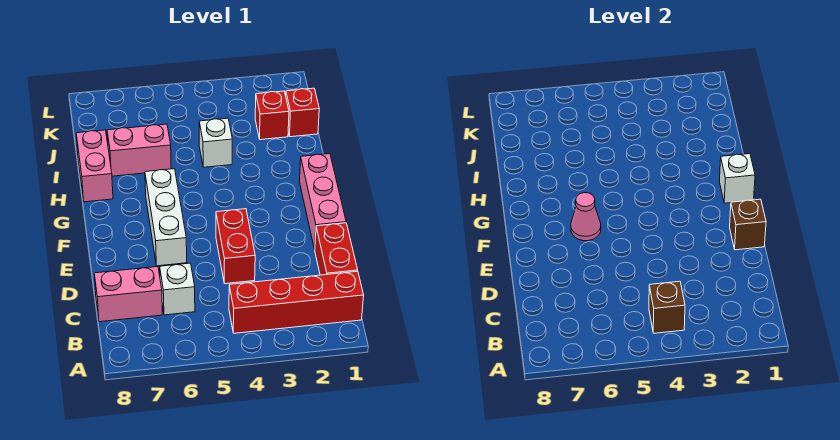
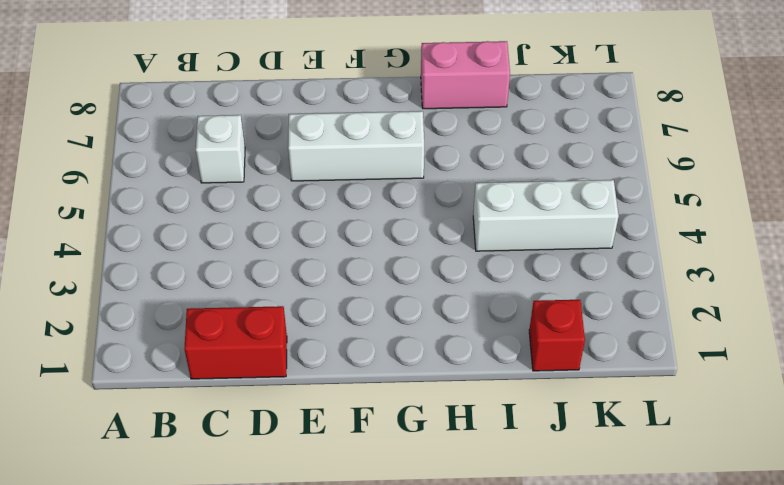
white brick I4:K4 level 1 -> white brick I4 level 1
none -> red brick B1:B4 level 1
none -> pink brick C7:C8 level 1
none -> red brick D4:E4 level 1

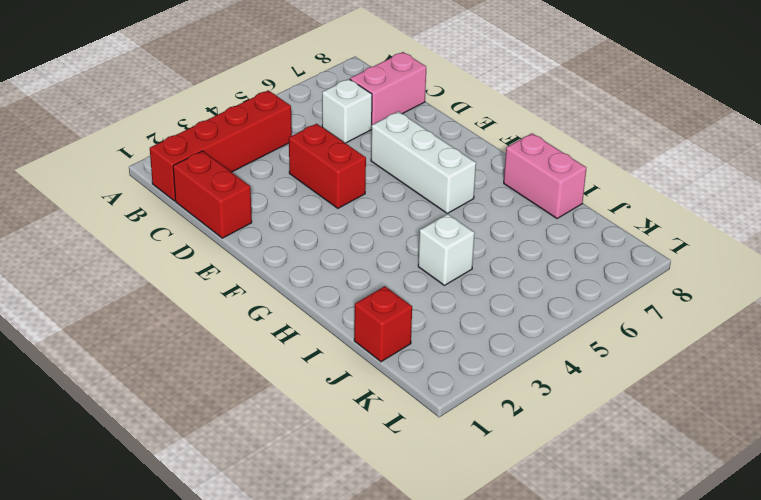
none -> pink brick E1:G1 level 1
none -> pink brick I6:I7 level 1
none -> red brick J2 level 1

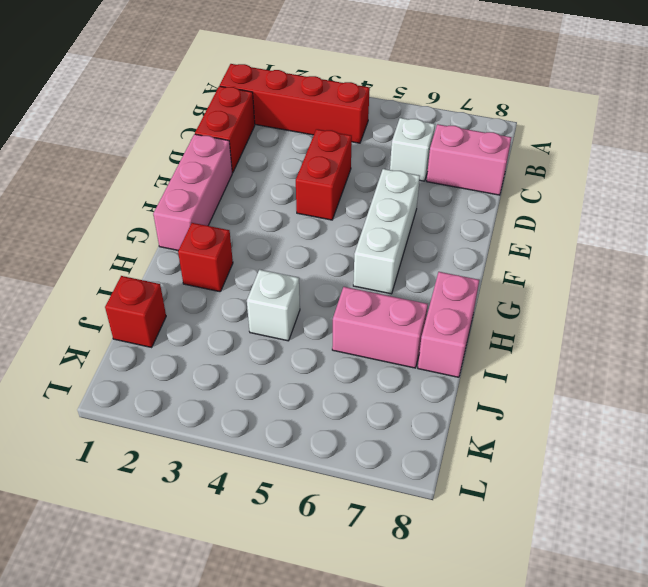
red brick H2 level 1 -> red brick J2 level 1
none -> brown brick B4 level 2
none -> brown brick E1 level 2
none -> pink cone F6 level 2

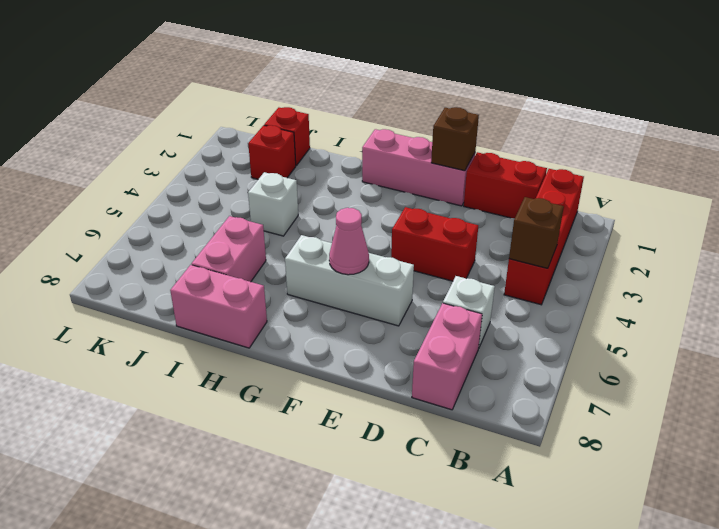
none -> white brick G1 level 2

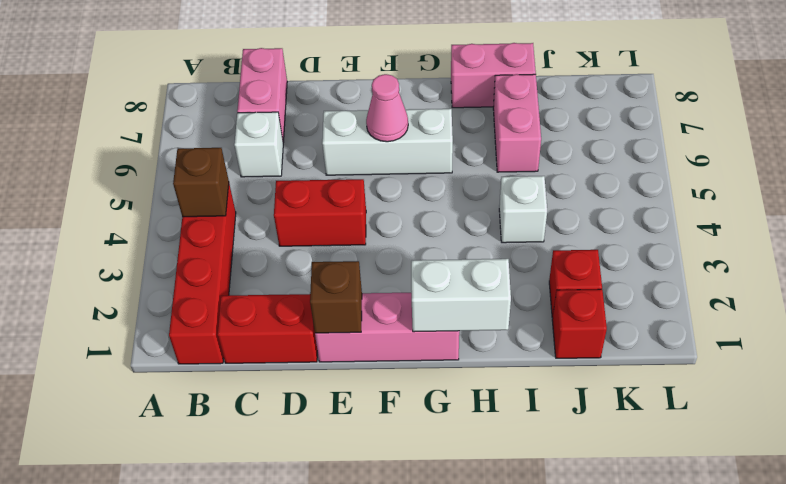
white brick G1:H1 level 2 -> white brick G1 level 2

